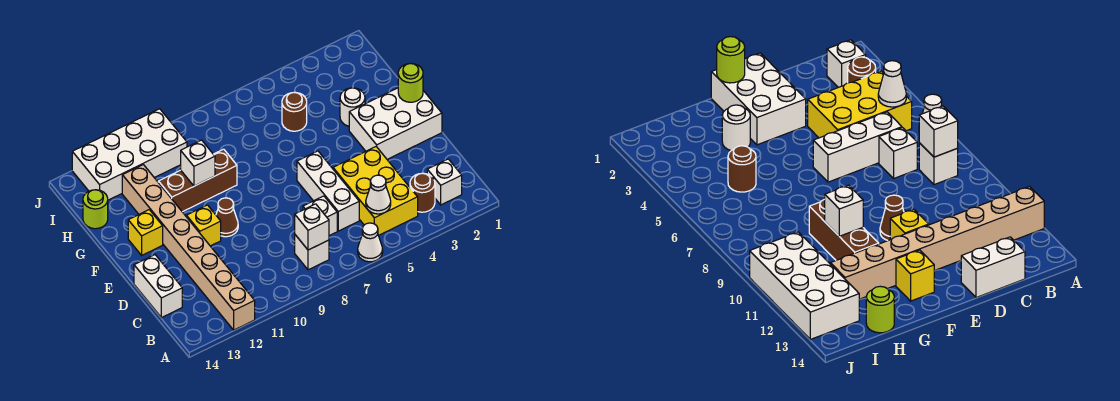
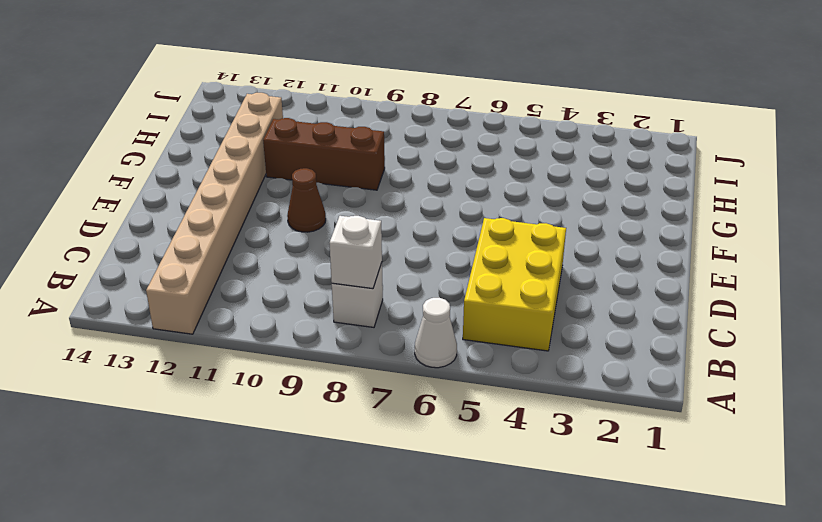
none -> white brick B2 level 1
none -> brown round brick B3 level 1
none -> white brick C6:E6 level 1

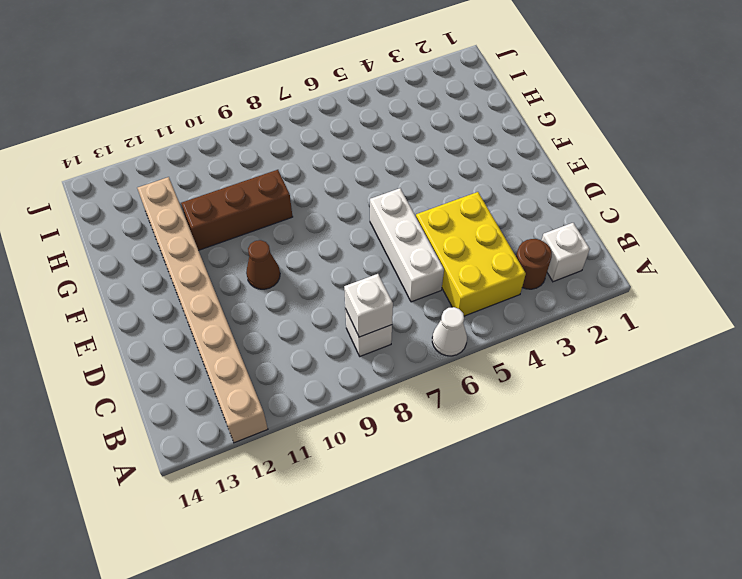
none -> white brick C7 level 1
none -> white brick C14:D14 level 1
none -> white brick E1:F3 level 1

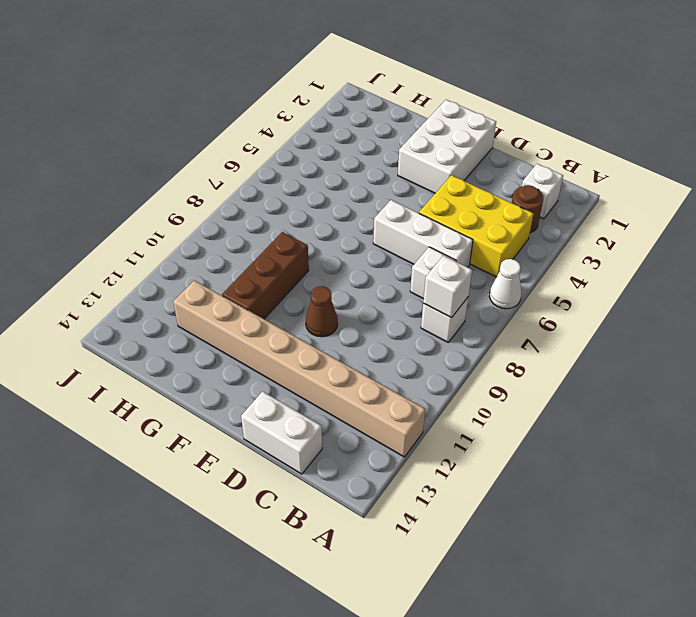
none -> yellow brick E11 level 1
none -> yellow brick F13 level 1
none -> white round brick G3 level 1

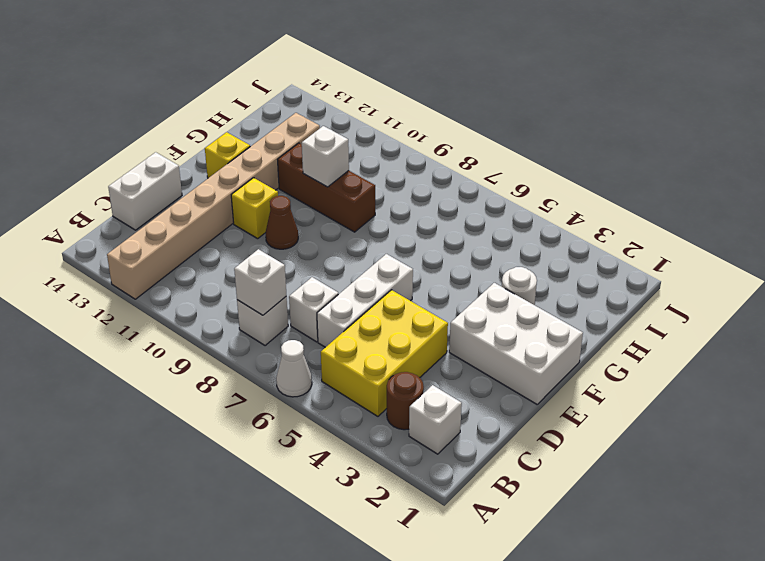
none -> brown round brick H5 level 1
none -> lime round brick H14 level 1
none -> white brick I10:J13 level 1

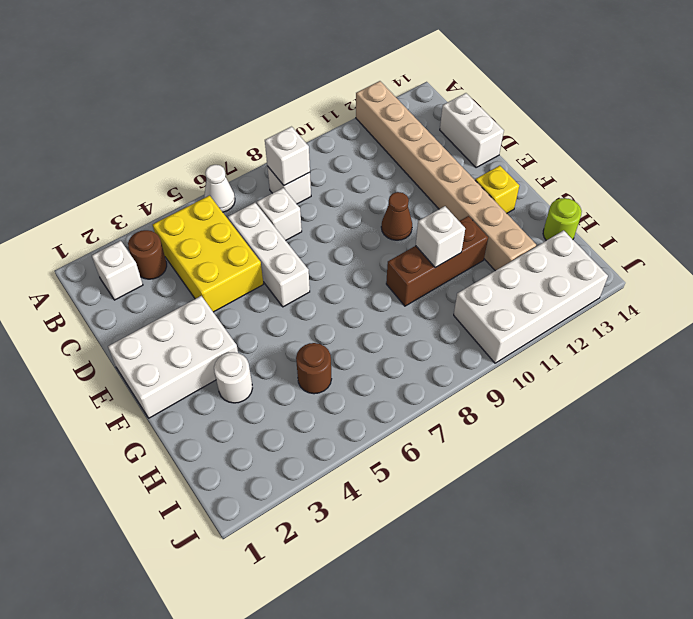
none -> yellow brick E11 level 1
none -> white cone B5 level 2
none -> lime round brick F1 level 2

